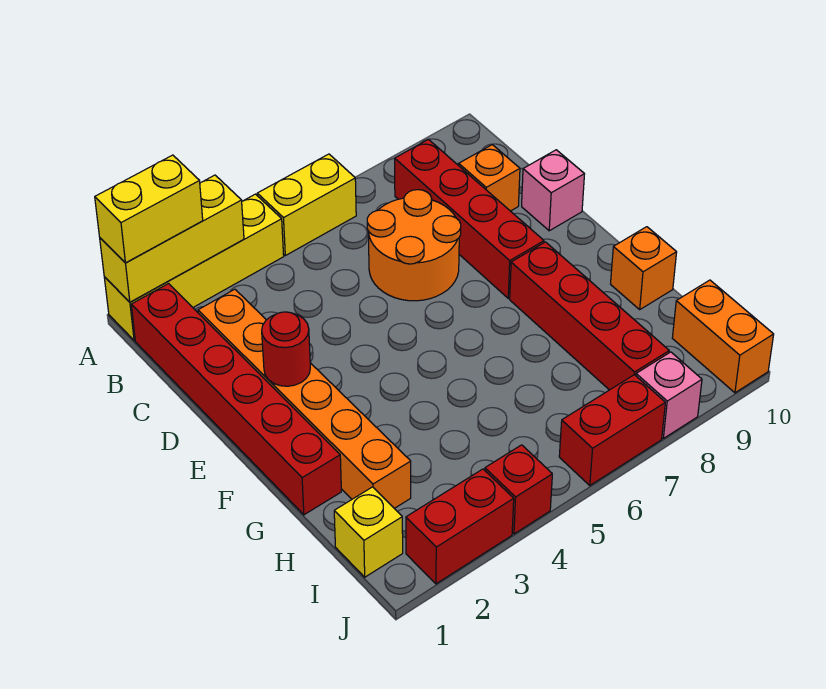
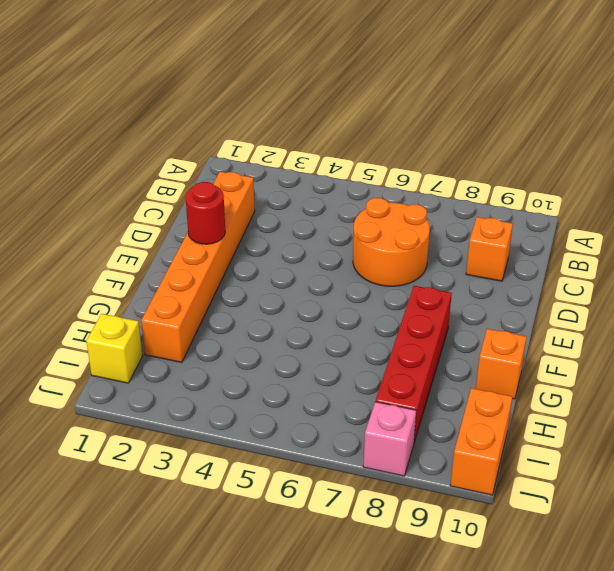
none -> yellow brick A1:A4 level 1
none -> yellow brick A5:A6 level 1
none -> red brick B1:G1 level 1

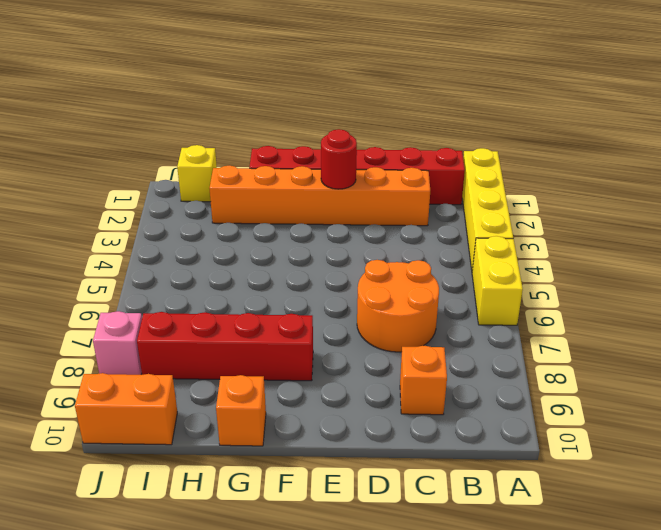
none -> red brick B8:E8 level 1
none -> pink brick D10 level 1
none -> red brick J2:J3 level 1

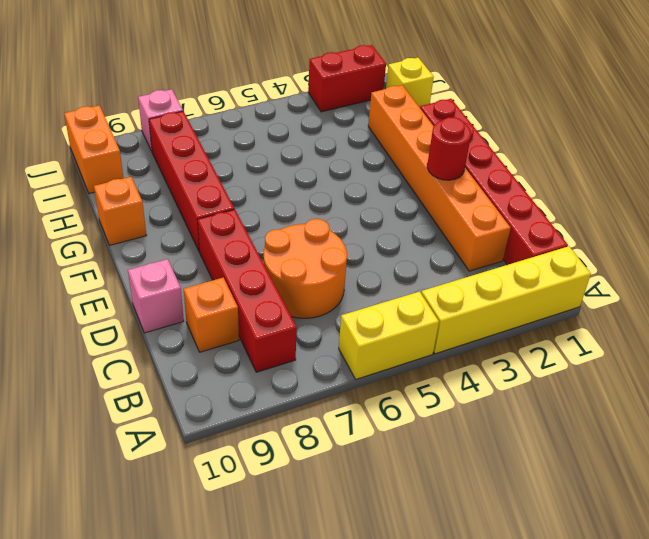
none -> red brick J4 level 1
none -> red brick J6:J7 level 1
none -> yellow brick A1:A3 level 2

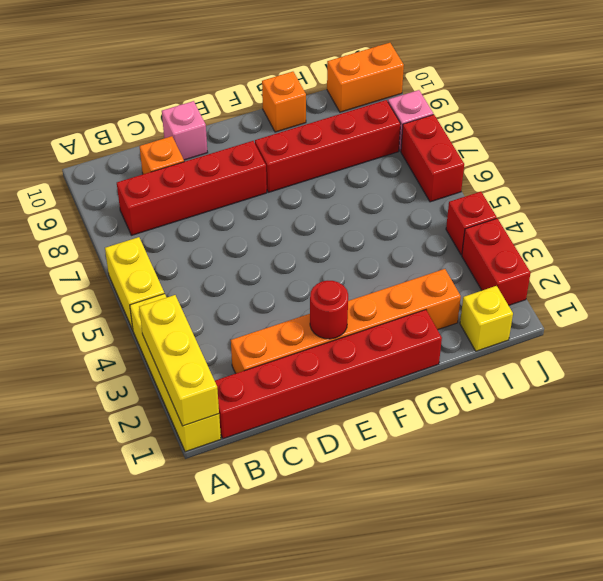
none -> orange round brick C6:D7 level 1
none -> yellow brick A1:A2 level 3

